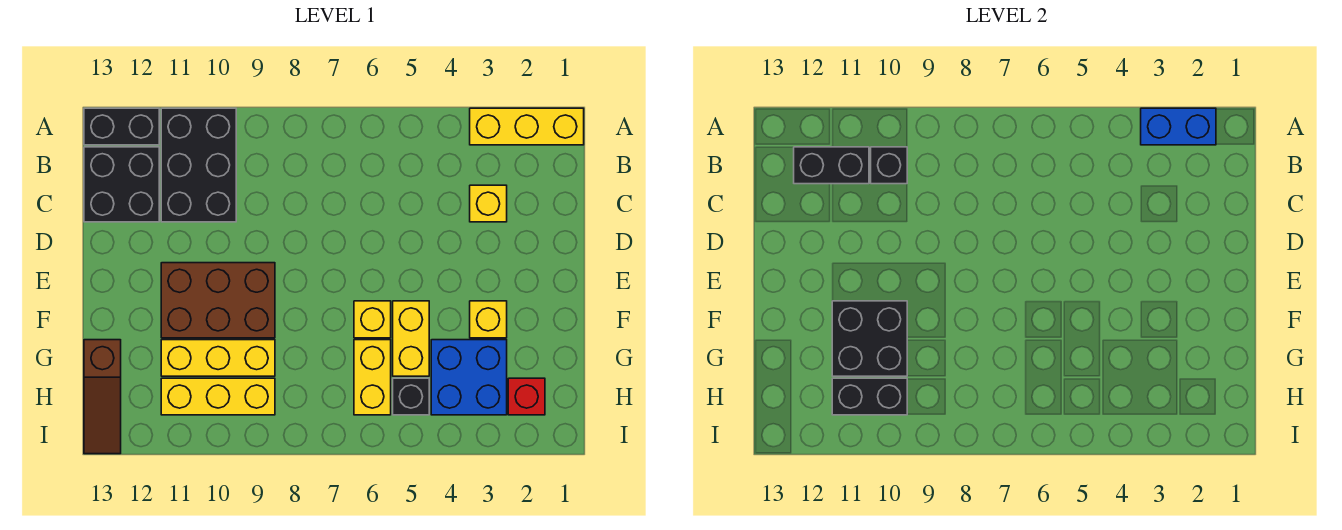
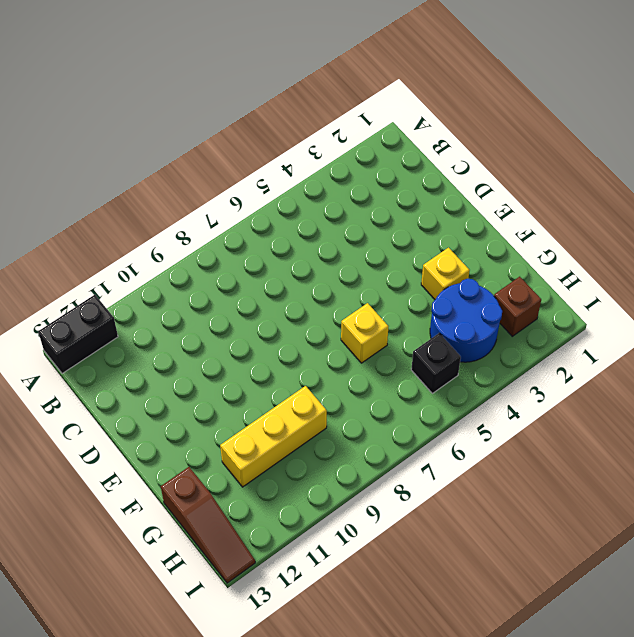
blue round brick G3:H4 level 1 -> blue brick G3:H4 level 1
brown brick H2 level 1 -> red brick H2 level 1
none -> yellow brick A1:A3 level 1
none -> black brick A10:C11 level 1
none -> black brick B12:C13 level 1

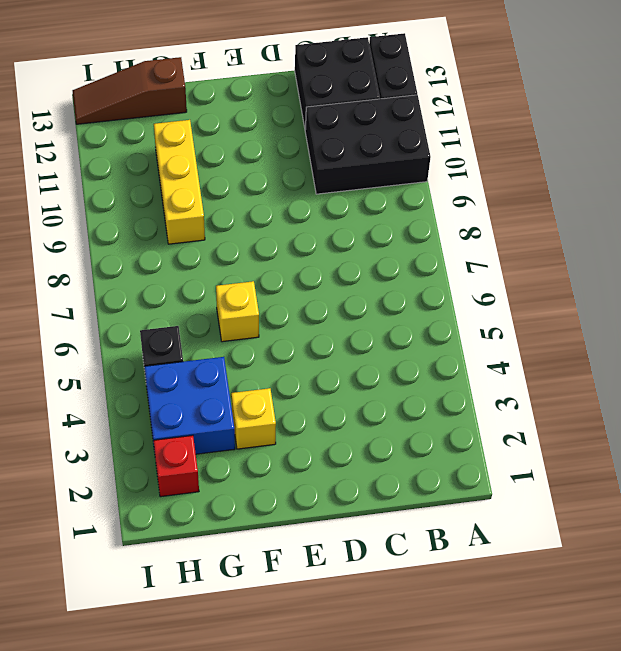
none -> yellow brick A1:A3 level 1
none -> yellow brick C3 level 1
none -> brown brick E9:F11 level 1

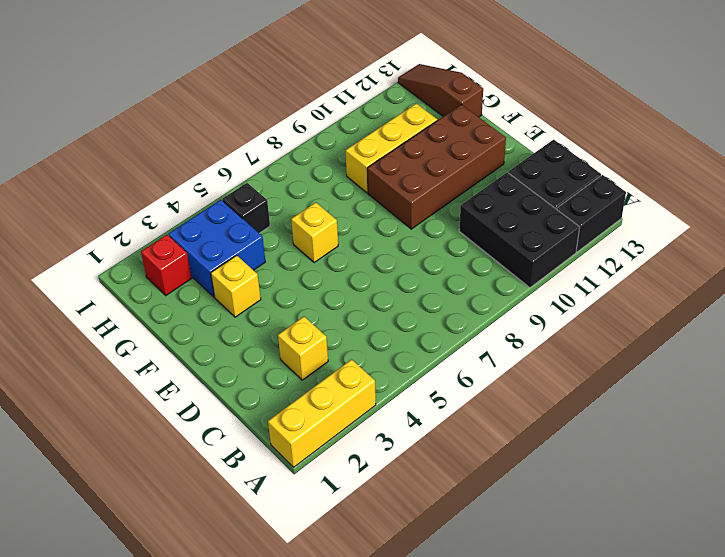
brown brick E9:F12 level 1 -> brown brick E9:F11 level 1
none -> yellow brick F5:G5 level 1
none -> yellow brick G6:H6 level 1
none -> yellow brick H9:H11 level 1

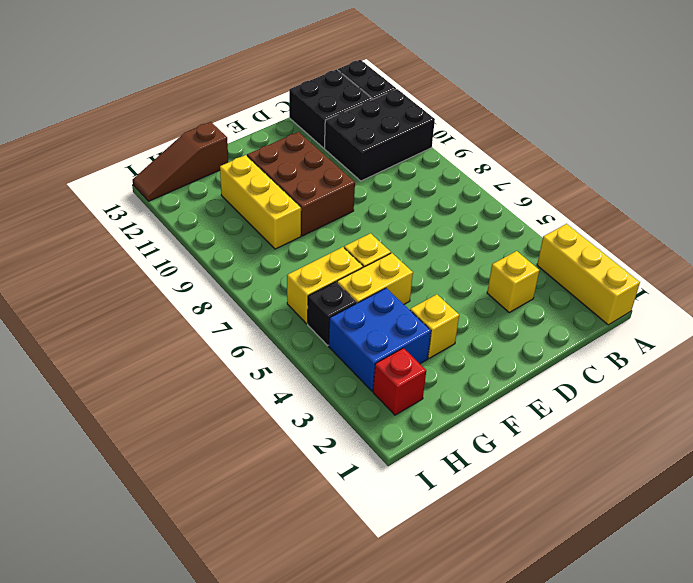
none -> yellow brick H9:H11 level 1
none -> blue brick A2:A3 level 2
none -> black brick B10 level 2

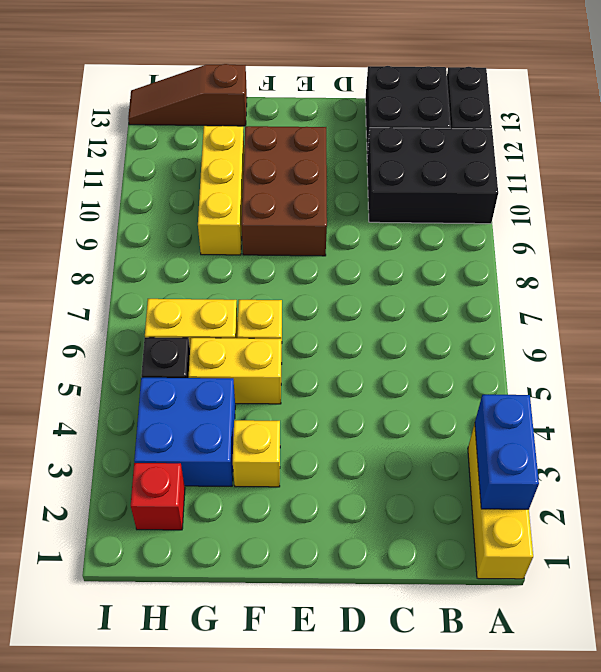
none -> yellow brick C3 level 1
none -> yellow brick H9:H11 level 1
none -> black brick B10 level 2

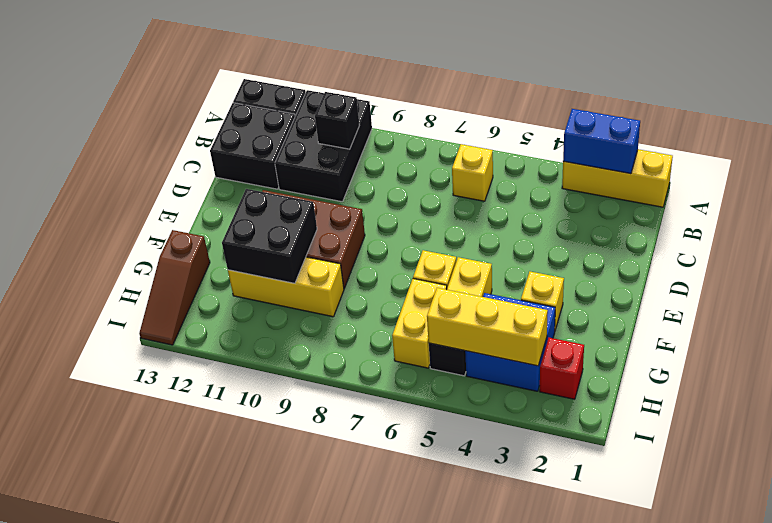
yellow brick B6 level 1 -> yellow brick C3 level 1
yellow brick H3:H5 level 2 -> yellow brick H9:H11 level 1
none -> black brick B11:B12 level 2
none -> black brick H10:H11 level 2

